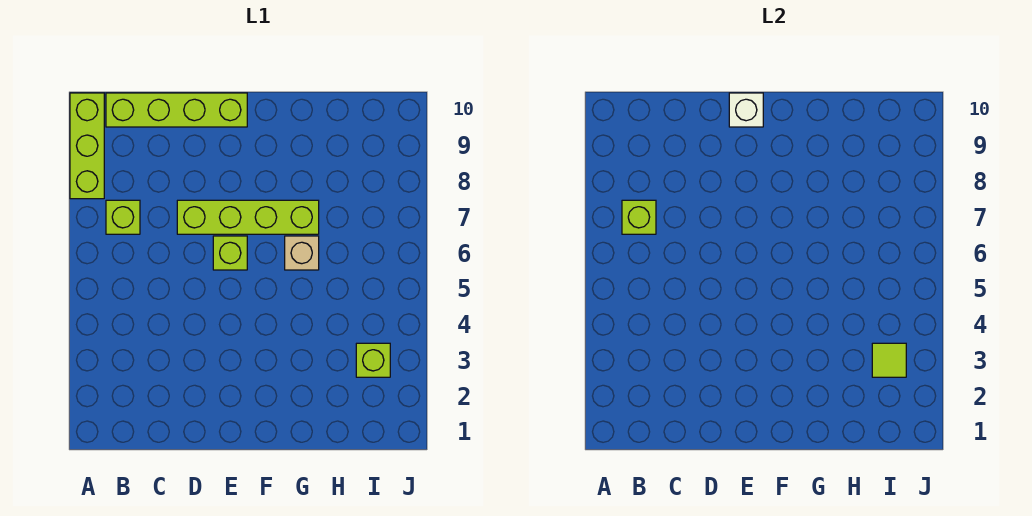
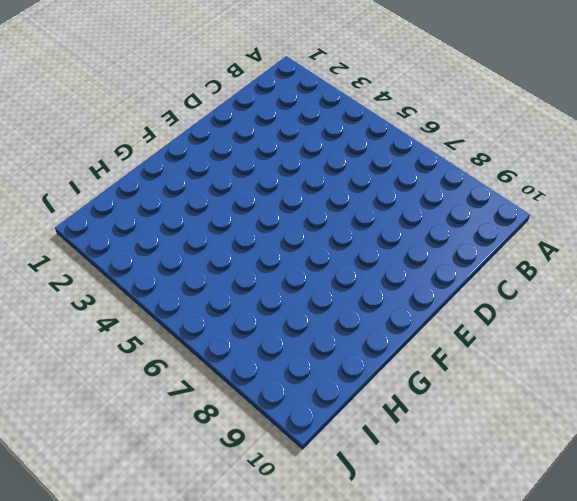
none -> lime brick A8:A10 level 1
none -> lime brick B7 level 1

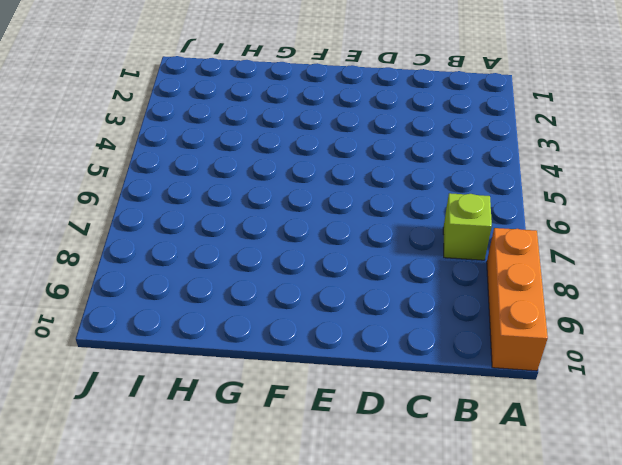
orange brick A8:A10 level 1 -> lime brick A8:A10 level 1
none -> lime brick B10:E10 level 1
none -> lime brick D7:G7 level 1

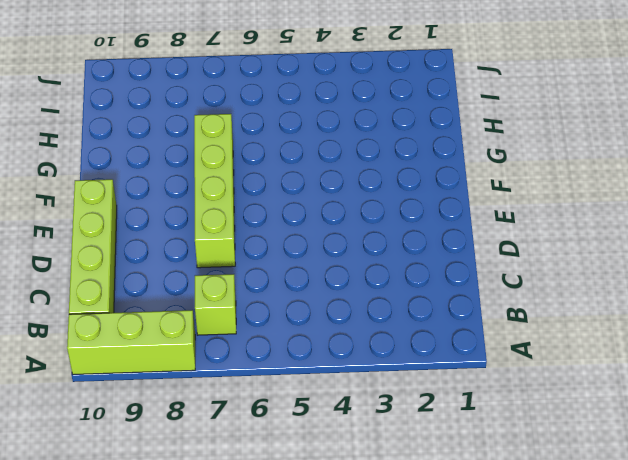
none -> lime brick E6 level 1
none -> tan brick G6 level 1

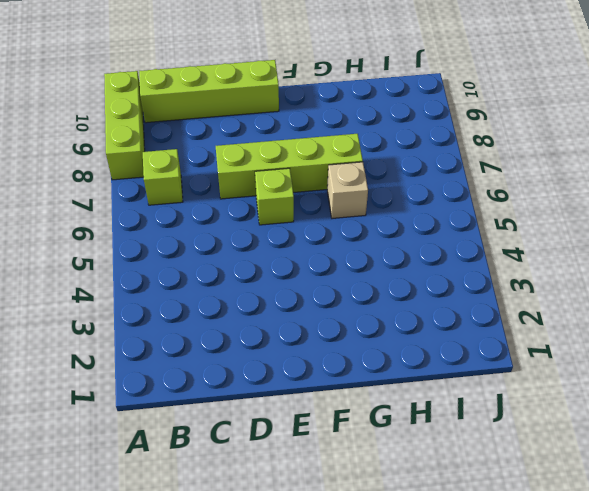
none -> lime brick I3 level 1
none -> lime brick B7 level 2

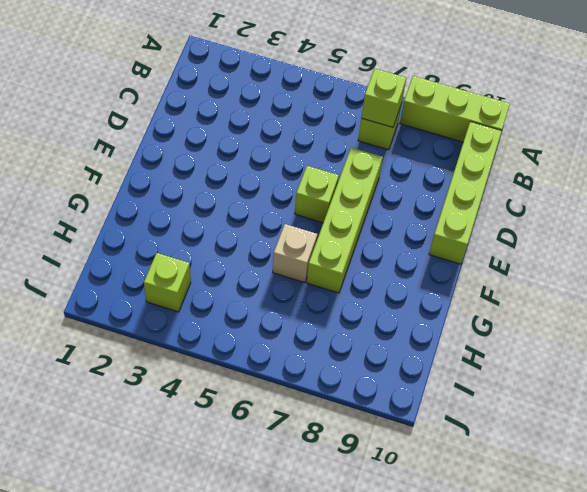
none -> white brick E10 level 2
none -> lime tile I3 level 2

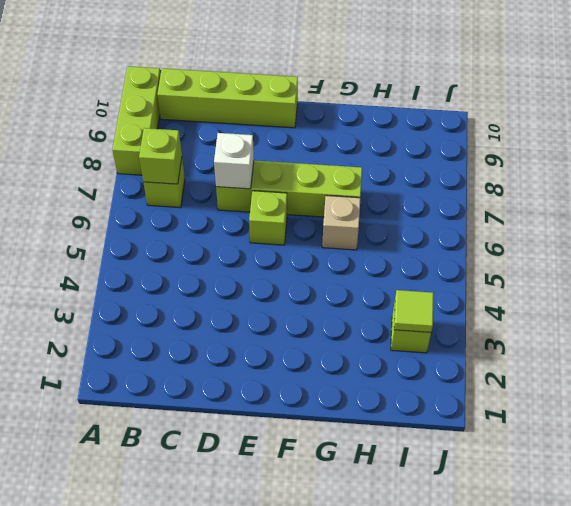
white brick D7 level 2 -> white brick E10 level 2

